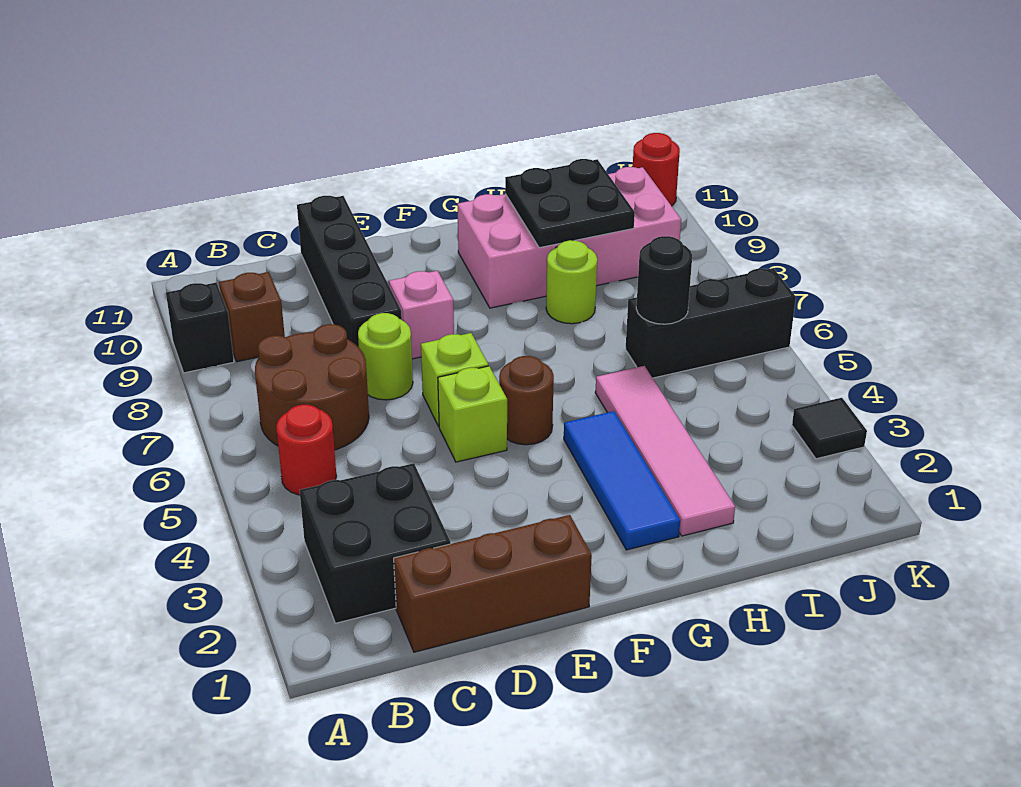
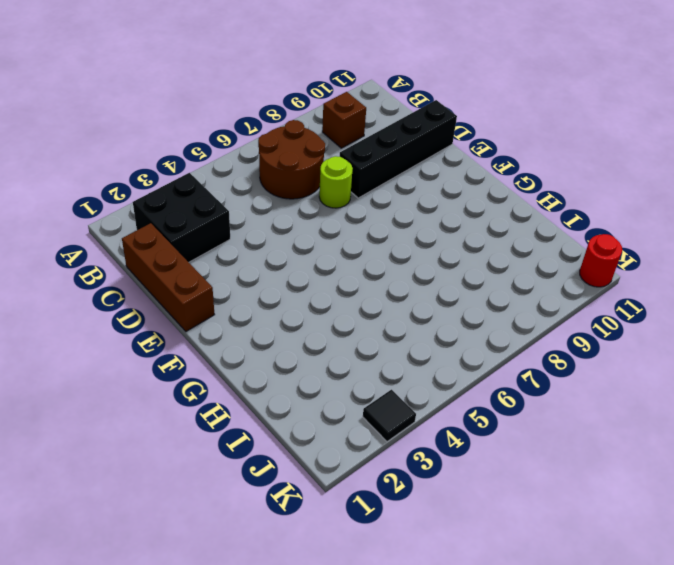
none -> black brick A9 level 1
none -> red round brick B5 level 1
none -> lime brick E5 level 1

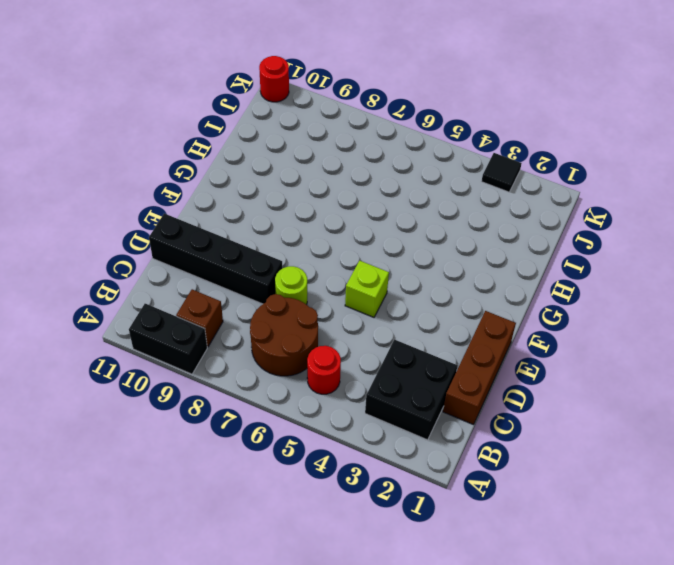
black brick A9:A10 level 1 -> black brick A9 level 1
none -> lime brick E6 level 1
none -> pink brick E8 level 1
none -> brown round brick F5 level 1

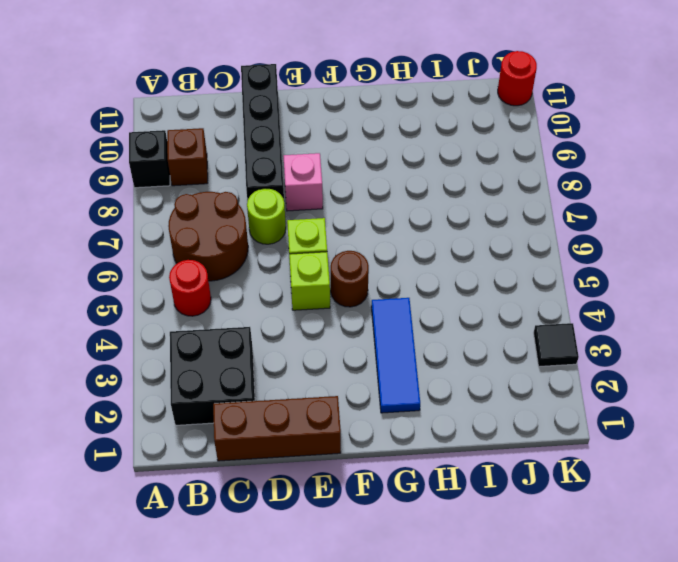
none -> pink brick G9:J10 level 1
none -> pink tile H2:H5 level 1
none -> lime round brick H8 level 1

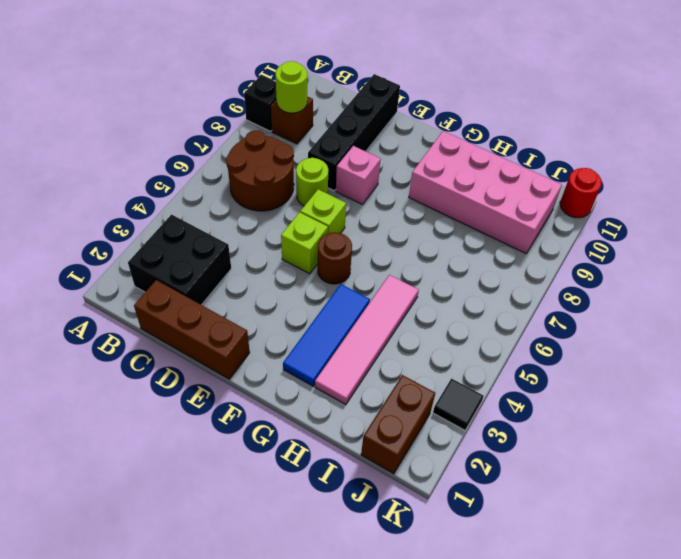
lime round brick B9 level 2 -> lime round brick H8 level 1
brown brick J1:J2 level 1 -> none
none -> red round brick B5 level 1
none -> black brick I6:K6 level 1
none -> black plate H9:I10 level 2

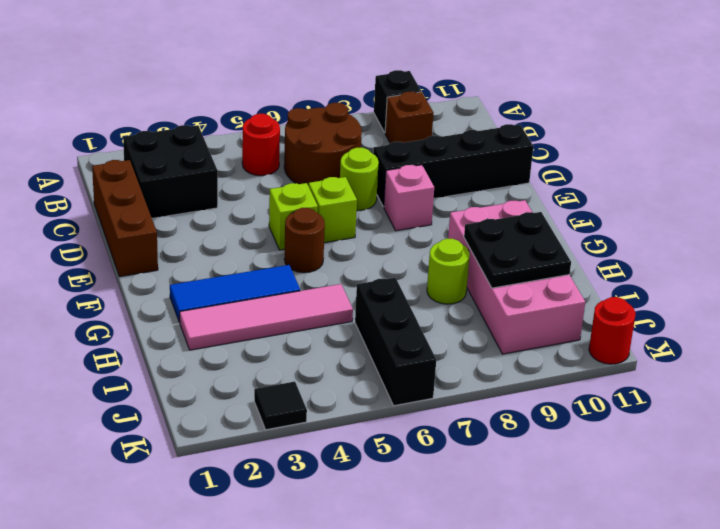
none -> black round brick I6 level 2

